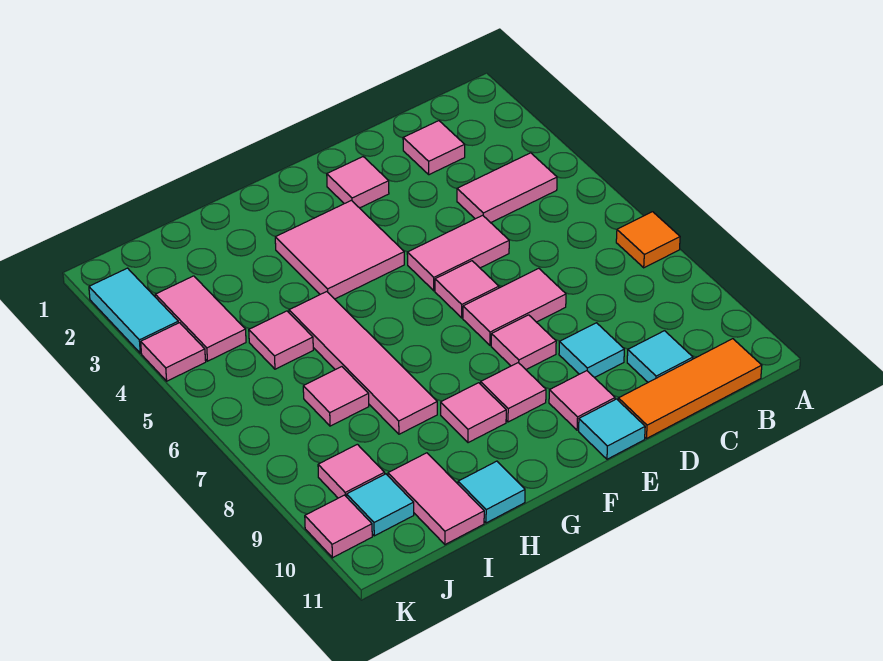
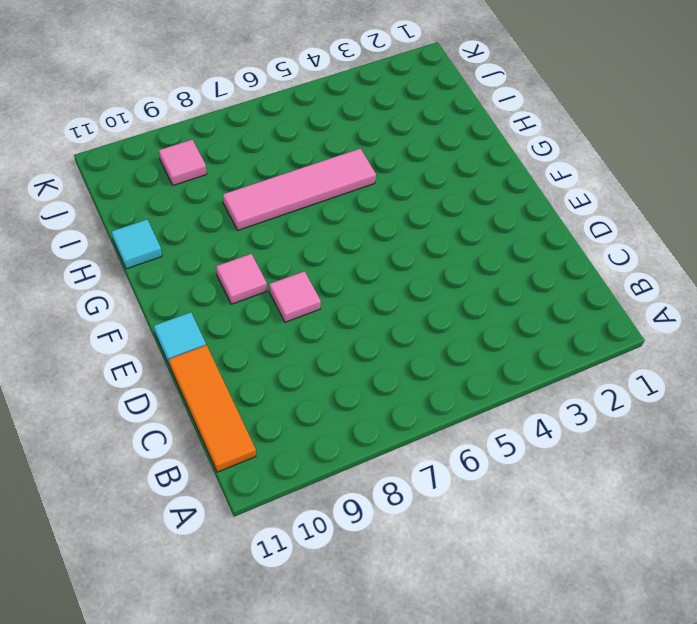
none -> orange tile A7 level 1
none -> pink tile B4:C4 level 1
none -> pink tile C2 level 1

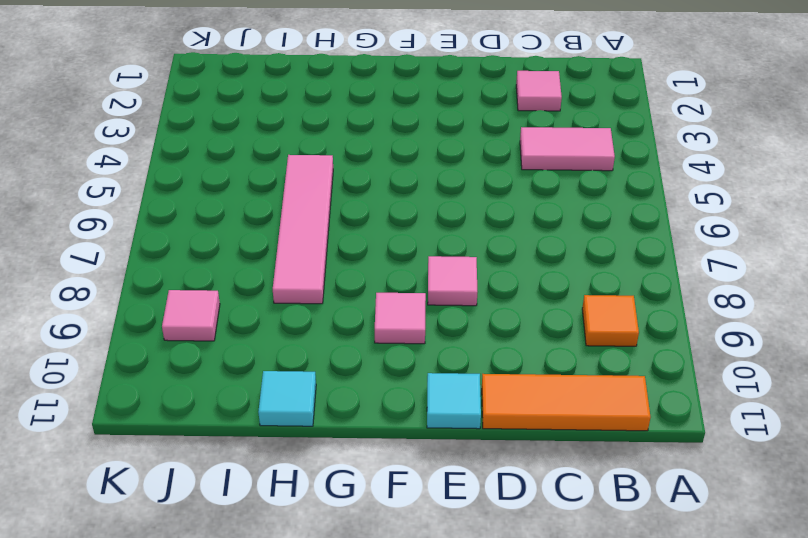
orange tile B9 level 1 -> orange tile A7 level 1
none -> cyan tile C10 level 1
none -> pink tile D5:E5 level 1
none -> pink tile D7:E7 level 1

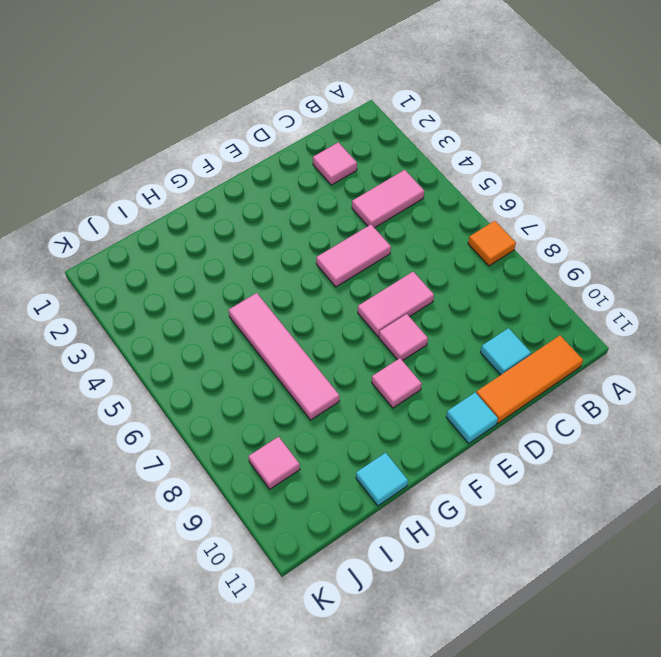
none -> cyan tile D9 level 1
none -> pink tile E2 level 1
none -> pink tile E6 level 1

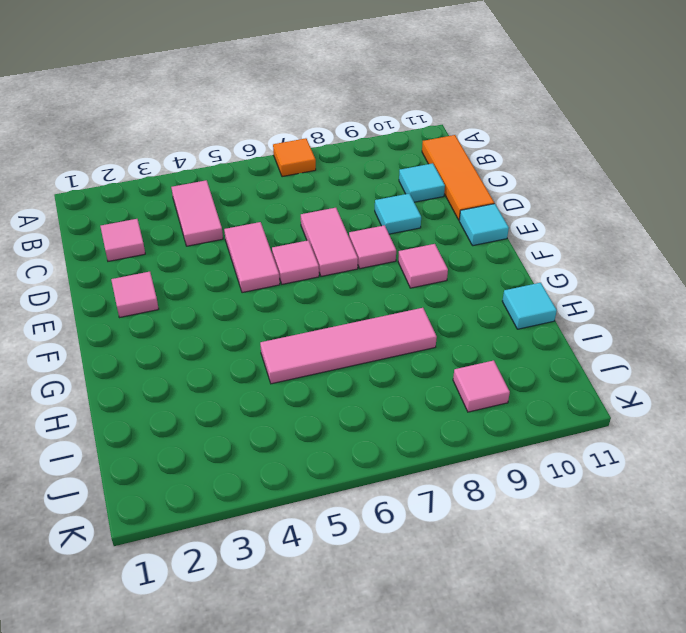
none -> pink tile E10 level 1
none -> pink tile F3:G4 level 1
none -> pink tile G9 level 1

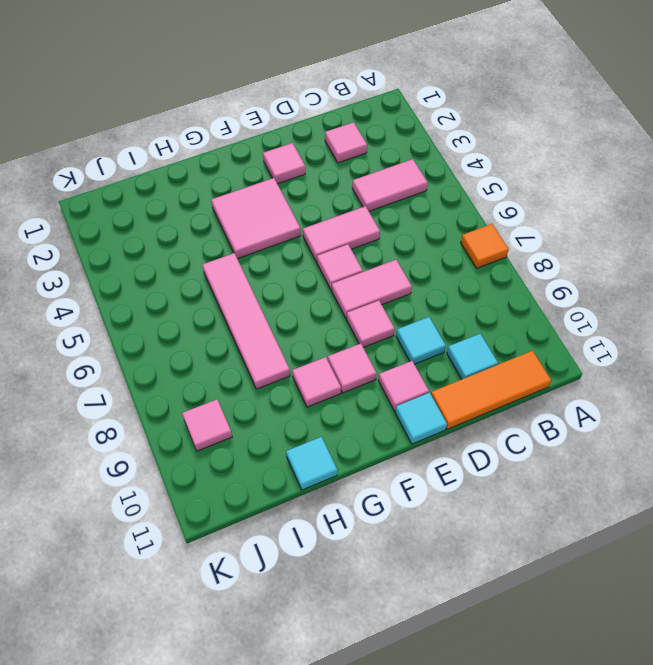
none -> pink tile I5 level 1
none -> pink tile I7 level 1
none -> pink tile I10:I11 level 1

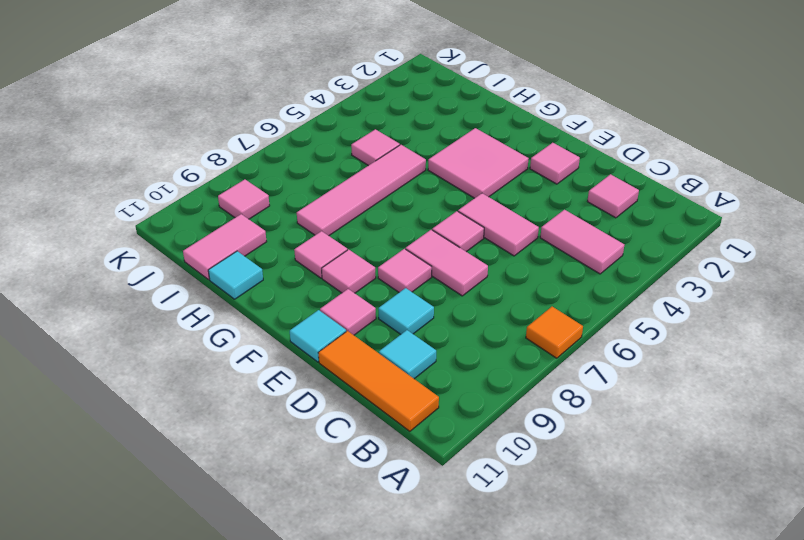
none -> pink tile I7 level 1
none -> pink tile J3:J4 level 1
none -> cyan tile J10 level 1

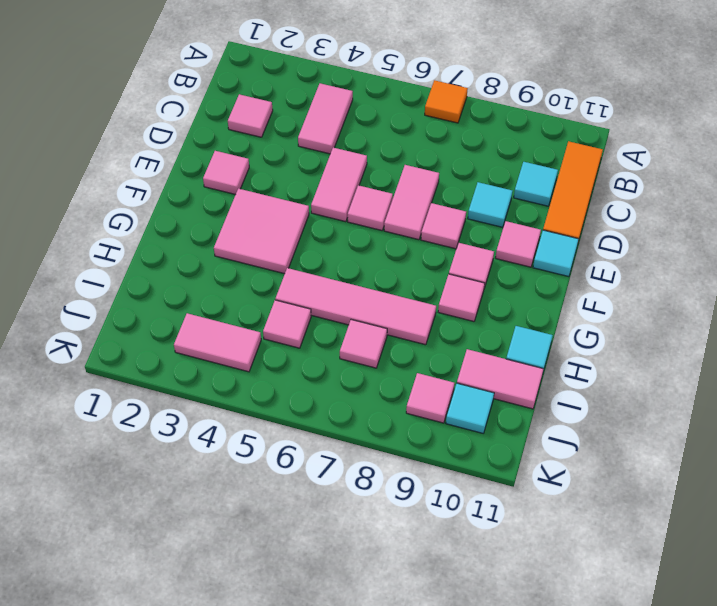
none -> cyan tile K2:K3 level 1
none -> pink tile K4 level 1
none -> pink tile K10 level 1

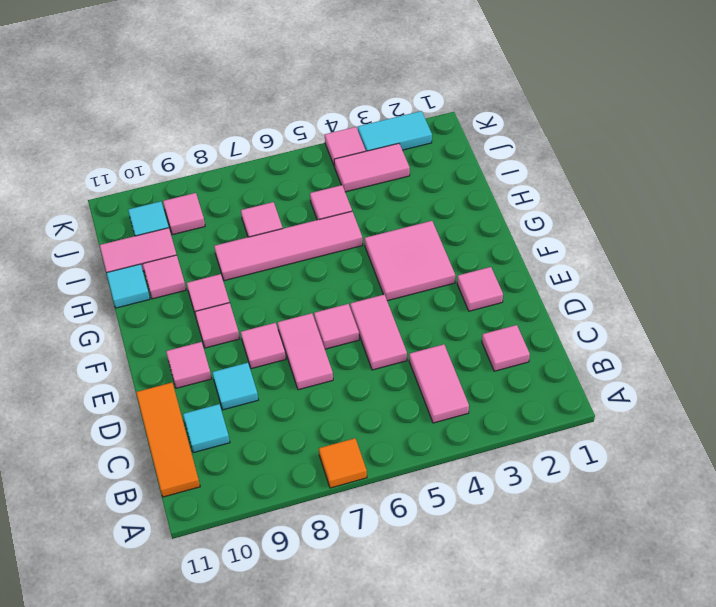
pink tile H10 level 1 -> pink tile K10 level 1
none -> cyan tile E11 level 1

